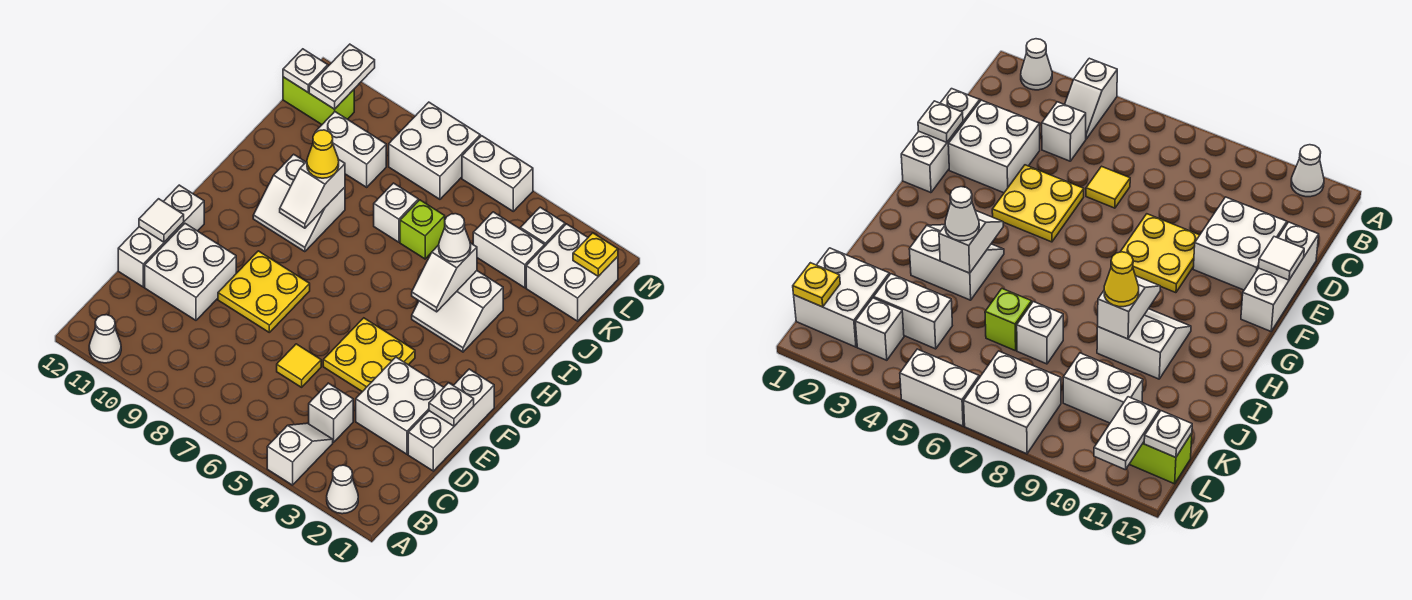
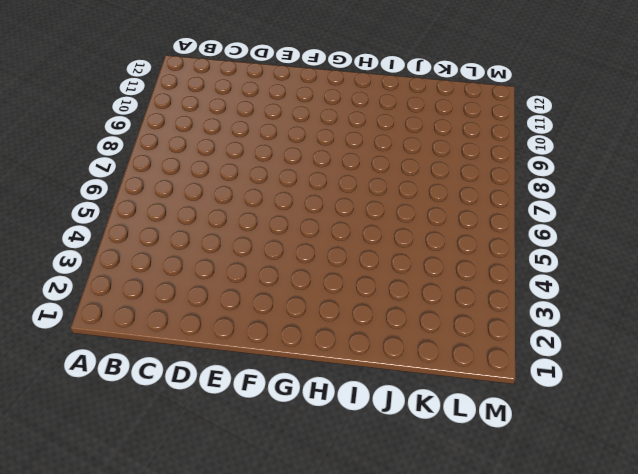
none -> white cone A2 level 1
none -> white slope A4:B4 level 1 top A
none -> white cone A11 level 1
none -> white brick C4 level 1

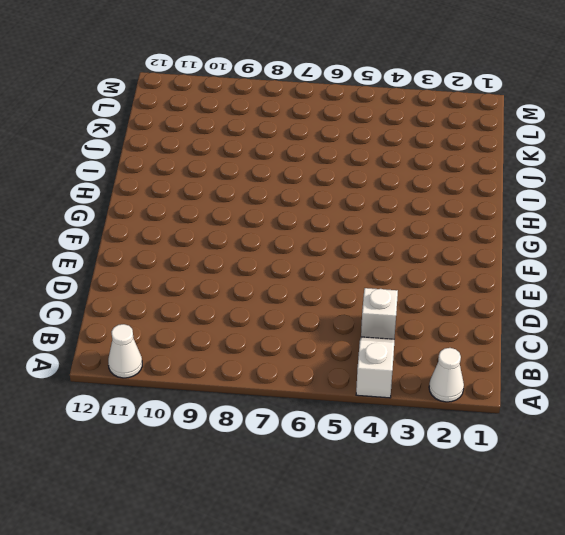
none -> white brick D1:F1 level 1
none -> white brick D2:E3 level 1
none -> yellow tile D6 level 1
none -> white brick D10:E11 level 1

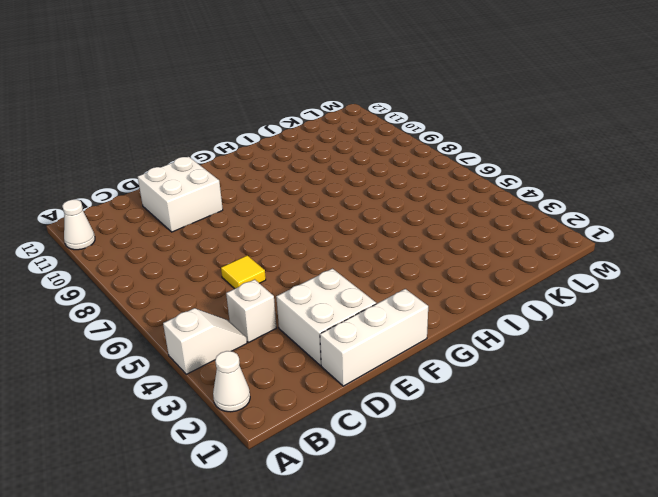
none -> white brick D12:F12 level 1
none -> yellow plate E4:F5 level 1
none -> yellow plate E8:F9 level 1
none -> white slope H3:I4 level 1 top I

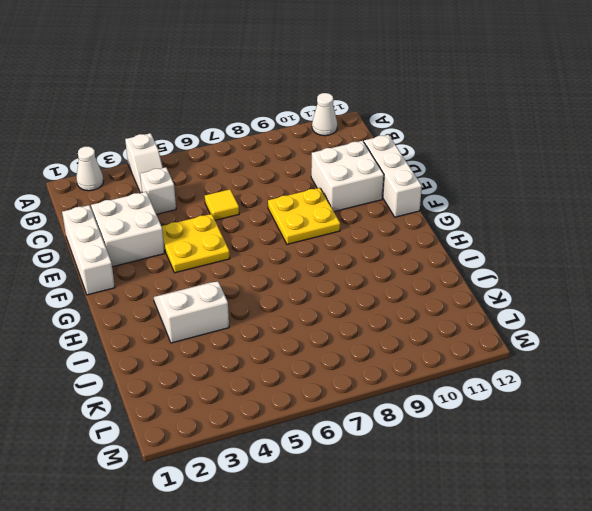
none -> white slope H9:I10 level 1 top I
none -> lime brick J6 level 1
none -> white brick J7 level 1
none -> white brick K1:L2 level 1

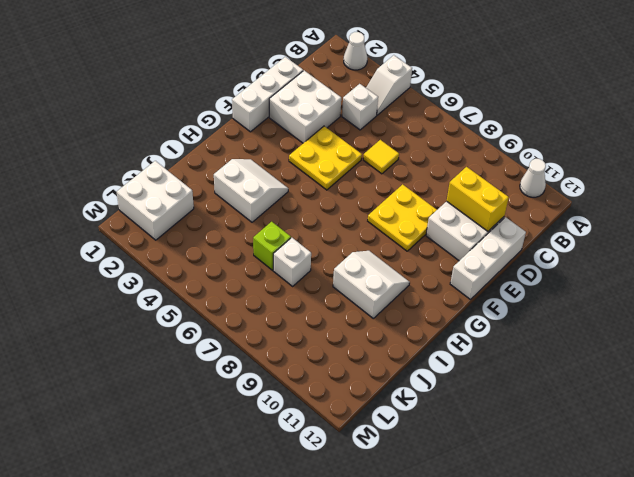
yellow brick D10:D11 level 2 -> none
none -> white brick K3:K4 level 1
none -> white brick K9:K10 level 1
none -> white brick L3 level 1
none -> white brick L7:M8 level 1

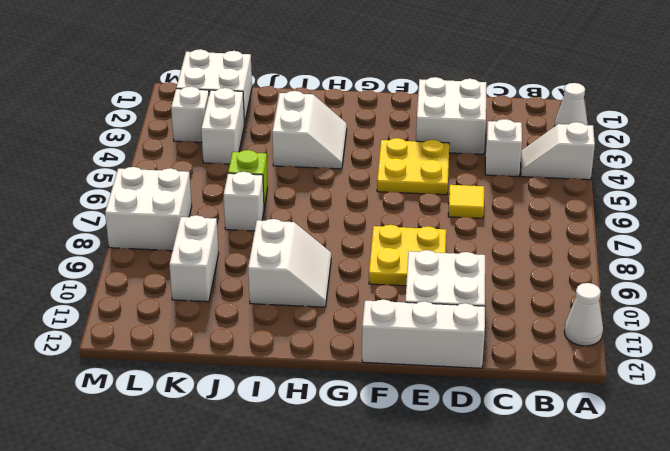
none -> white brick D1:F1 level 1
none -> lime brick L11:L12 level 1
none -> white brick M5:M6 level 1
none -> white plate E1 level 2

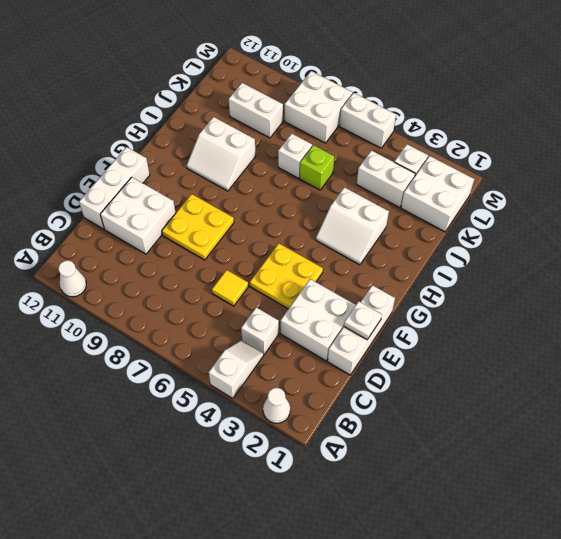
none -> lime brick L11:L12 level 1
none -> white tile E12 level 2
none -> white slope H4:I4 level 2 top I
none -> white slope H9:I9 level 2 top I

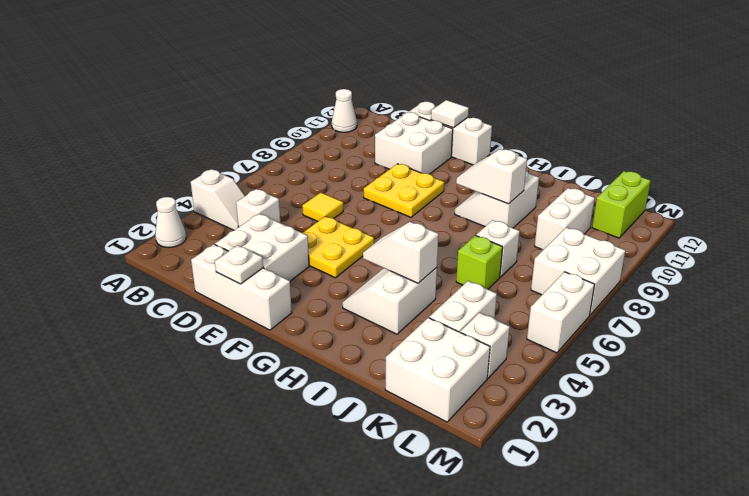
none -> yellow plate L1 level 2
none -> white plate L11:M11 level 2
none -> white plate L12 level 2
none -> white cone I4 level 3

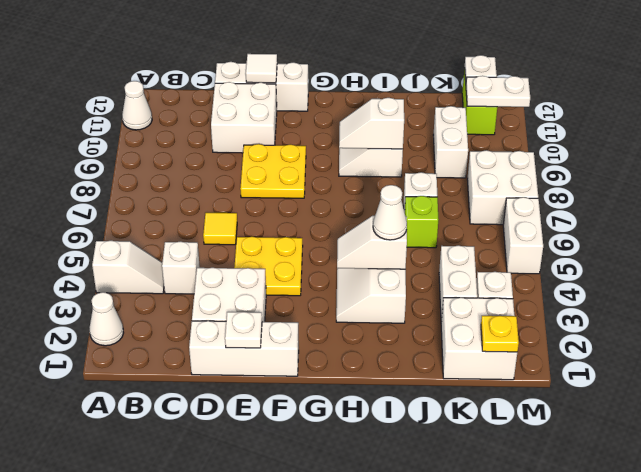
none -> yellow cone I9 level 3

